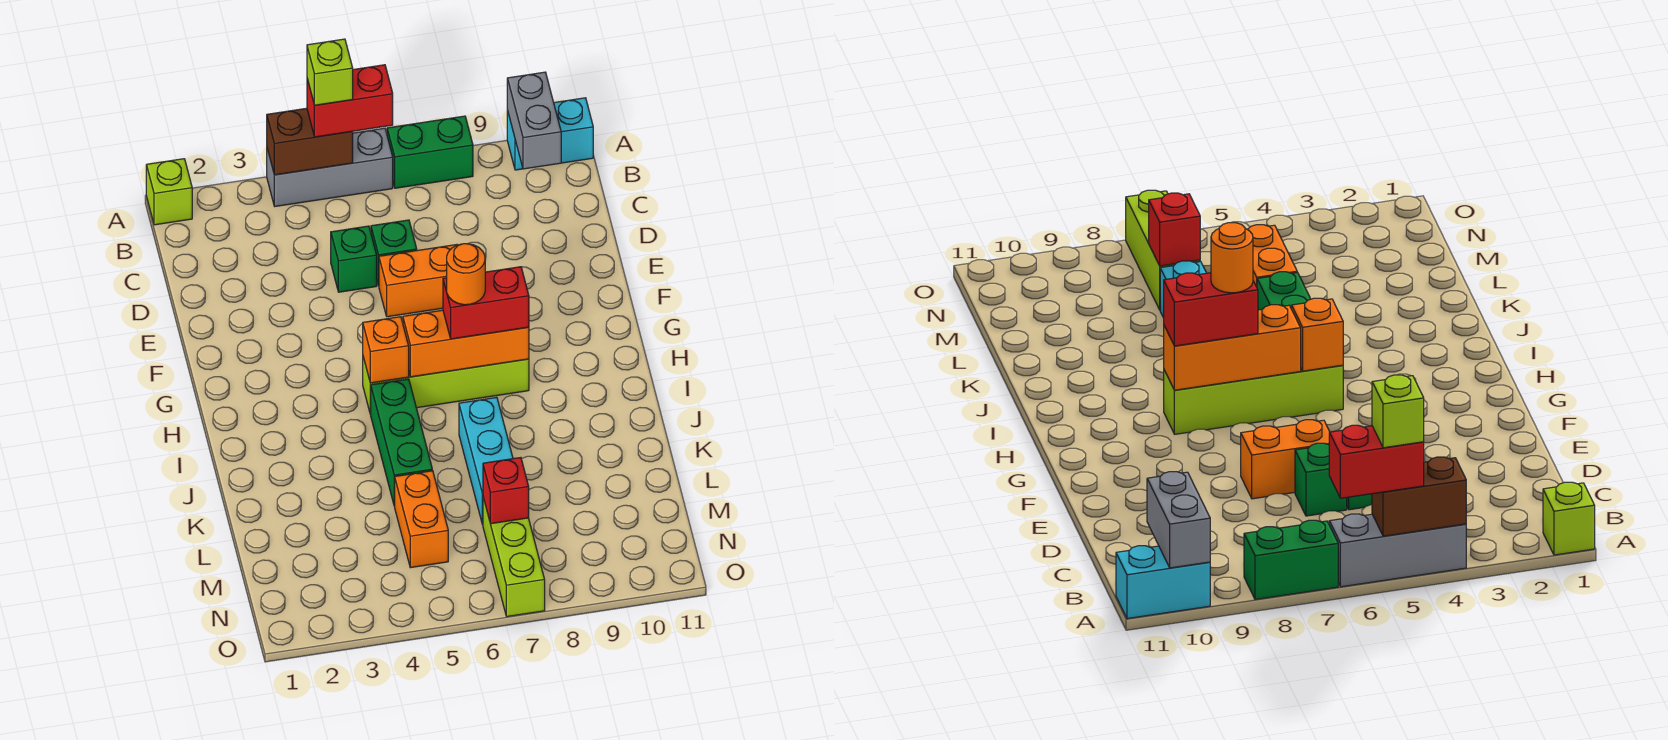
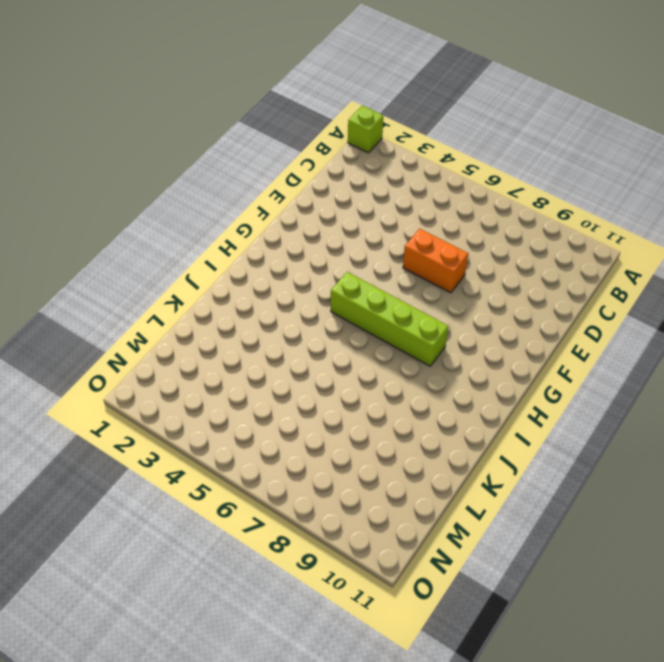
none -> grey brick A4:A6 level 1
none -> green brick A7:A8 level 1
none -> cyan brick A10:A11 level 1

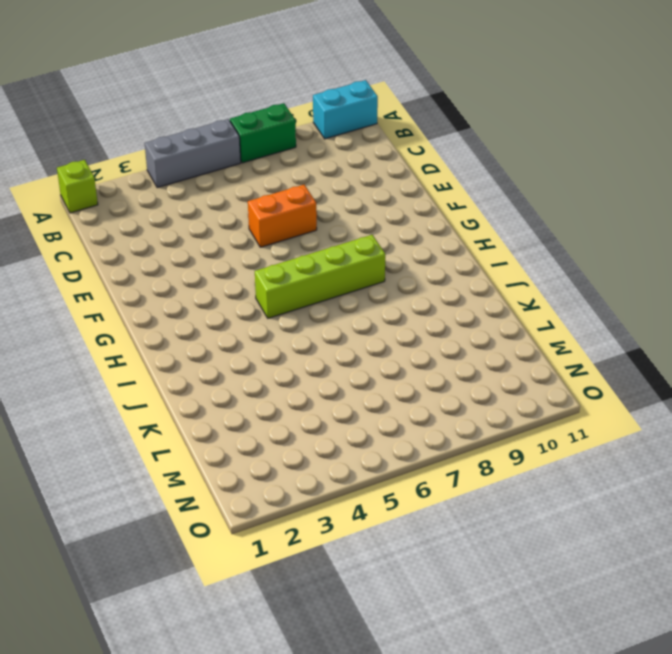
none -> green brick D5 level 1
none -> green brick D6 level 1
none -> green brick I5:K5 level 1

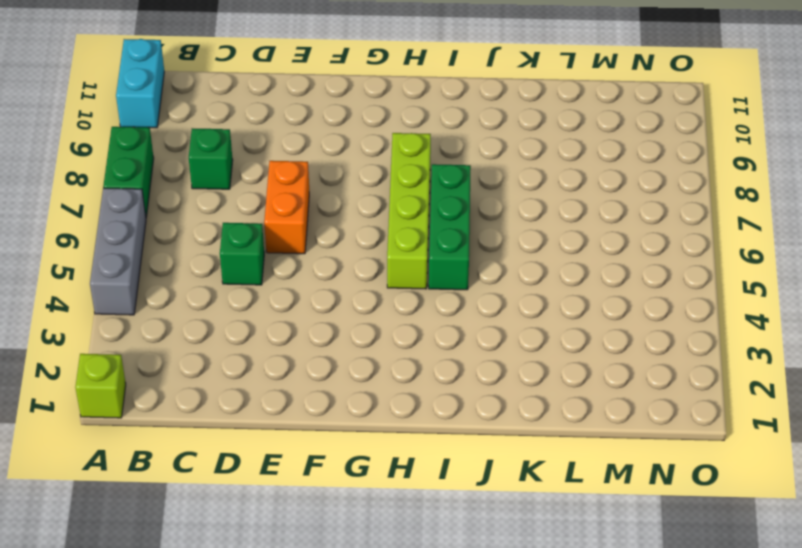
green brick C8 level 1 -> green brick D6 level 1
green brick I5:I7 level 1 -> green brick I5:K5 level 1
none -> cyan brick J7:L7 level 1
none -> orange brick L5:M5 level 1
none -> lime brick M7:O7 level 1

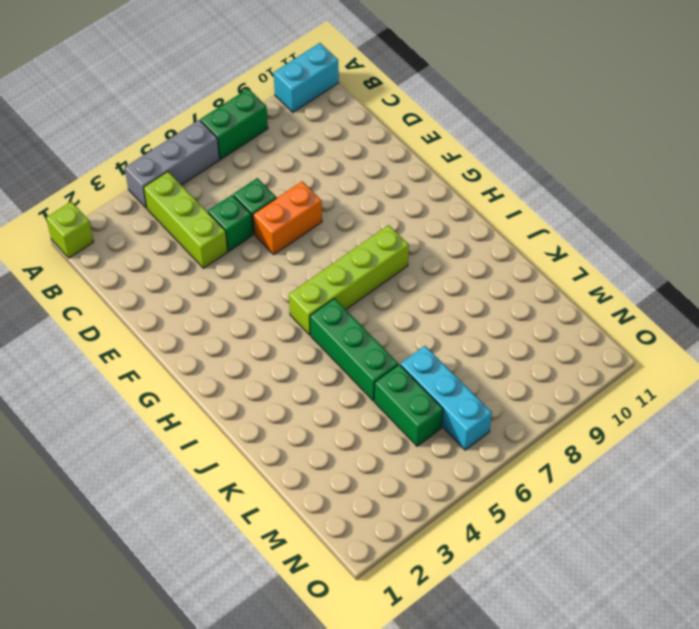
lime brick B4:D4 level 1 -> lime brick M7:O7 level 1
green brick L5:M5 level 1 -> orange brick L5:M5 level 1
cyan brick L6:N6 level 1 -> cyan brick J7:L7 level 1
none -> brown brick A4:A5 level 2
none -> grey brick A10:B10 level 2
none -> orange brick H5 level 2

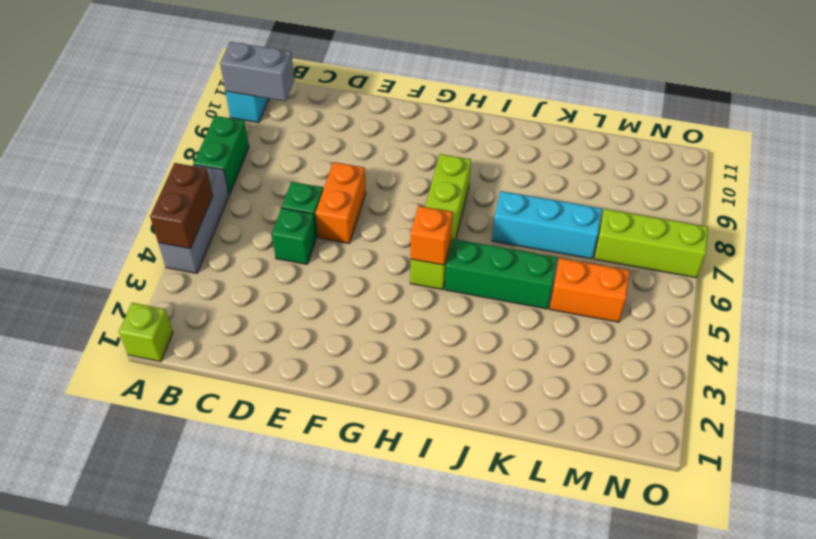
none -> orange brick H6:H8 level 2
none -> red brick M7 level 2
none -> red brick A5:A6 level 3

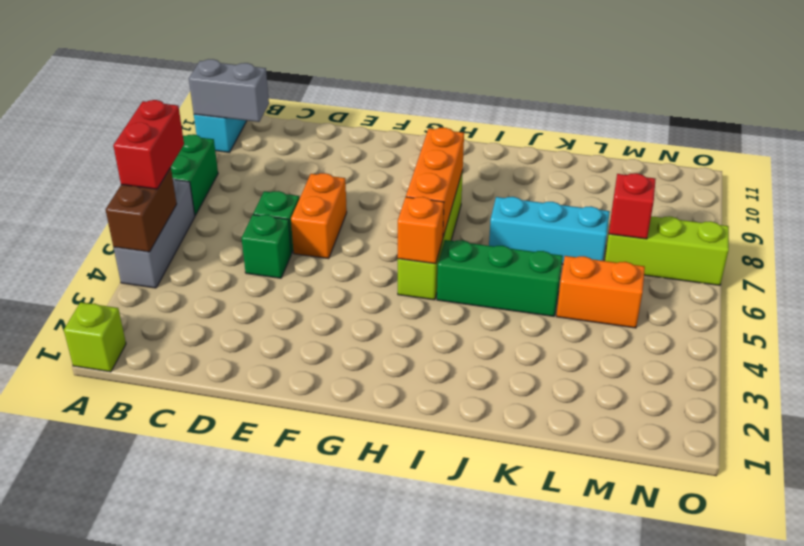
none -> red brick H7:H8 level 3
none -> lime brick A5 level 4
none -> orange round brick H7 level 4

